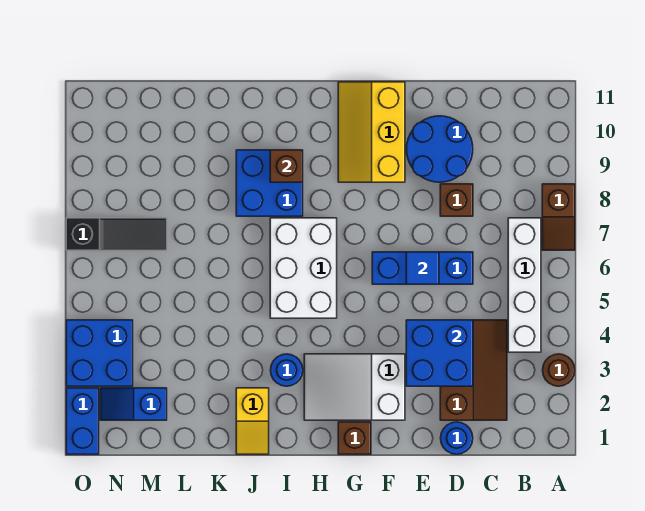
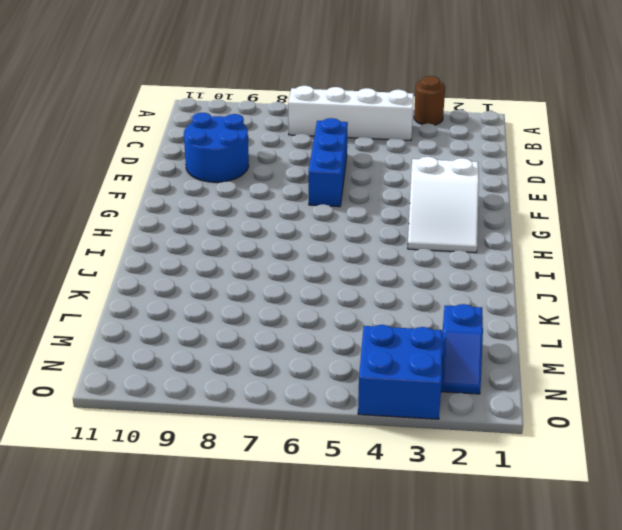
none -> brown slope A7:A8 level 1 top 8
none -> brown slope C2:D4 level 1 top D
none -> blue round brick D1 level 1

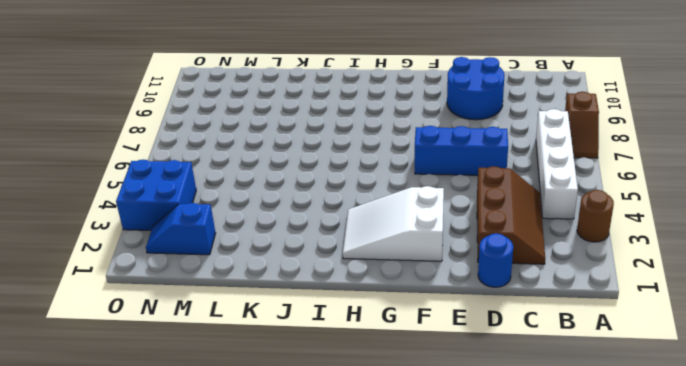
none -> brown brick D8 level 1
none -> yellow slope F9:G11 level 1 top F
none -> brown brick G1 level 1

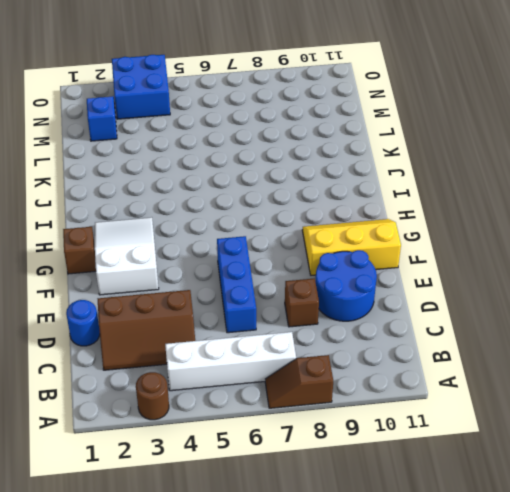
none -> white brick H5:I7 level 1
none -> blue round brick I3 level 1
none -> blue brick I8:J9 level 1

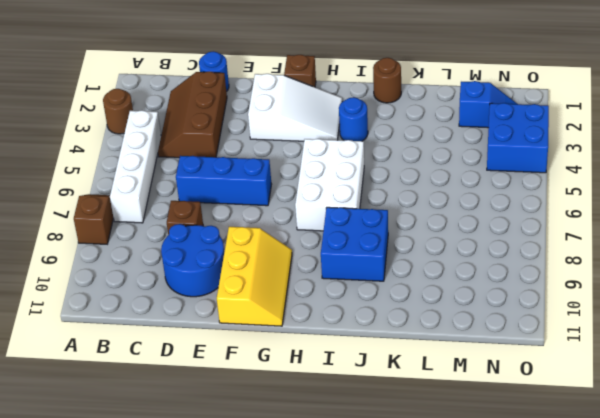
brown round brick J1 level 1 -> yellow slope J1:J2 level 1 top 2
none -> black slope M7:O7 level 1 top O
none -> blue brick O1:O2 level 1
none -> blue brick D3:E4 level 2

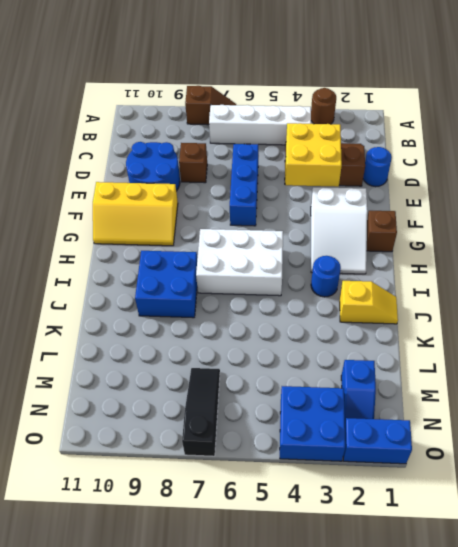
yellow brick D3:E4 level 2 -> blue brick D3:E4 level 2
none -> blue tile E6 level 2
none -> brown brick I9 level 2

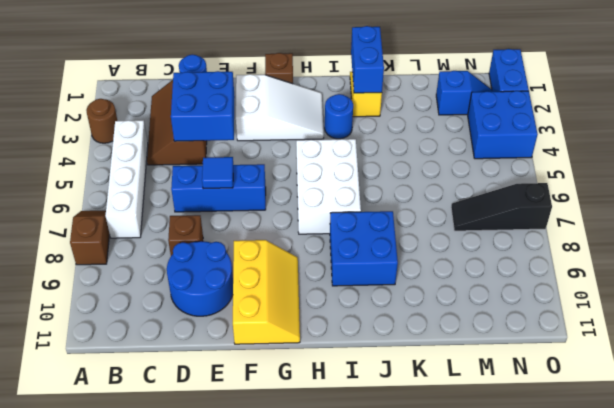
blue brick J1:J2 level 2 -> none
none -> brown brick I9 level 2

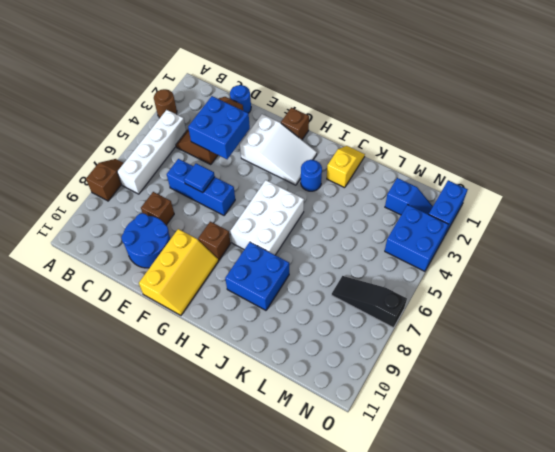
brown brick G8 level 1 -> brown brick I9 level 2

